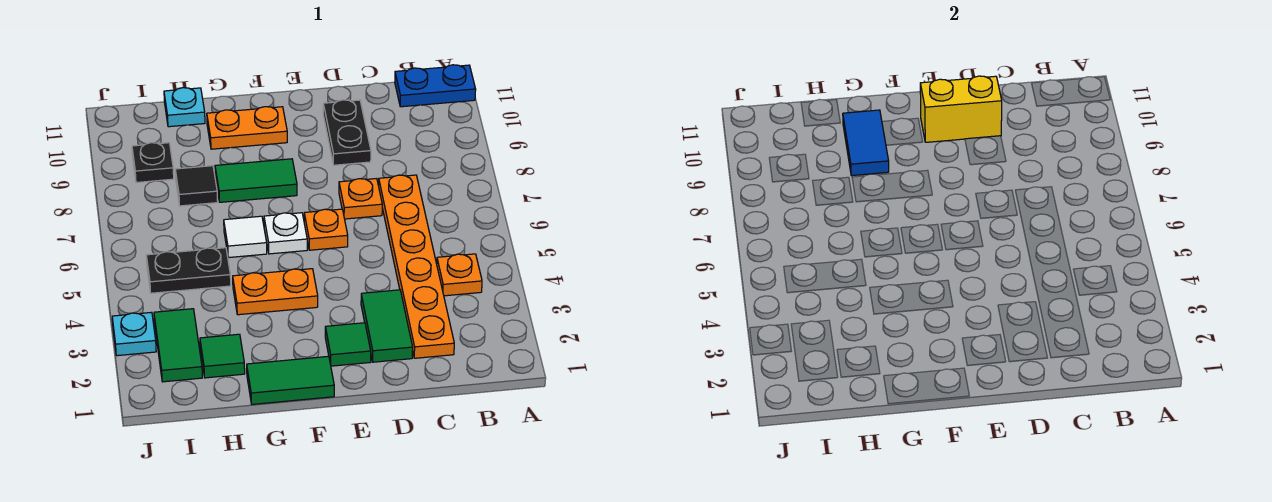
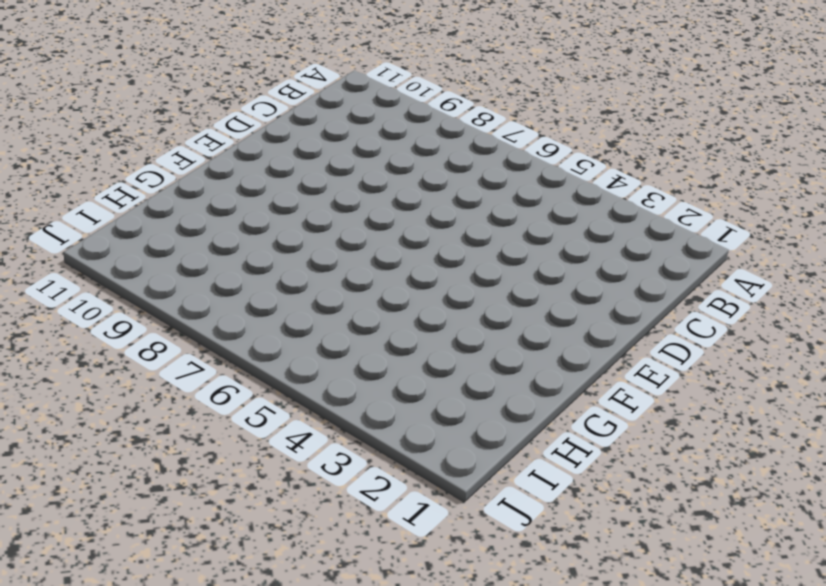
none -> blue plate A11:B11 level 1
none -> orange plate B4 level 1
none -> orange plate C2:C7 level 1

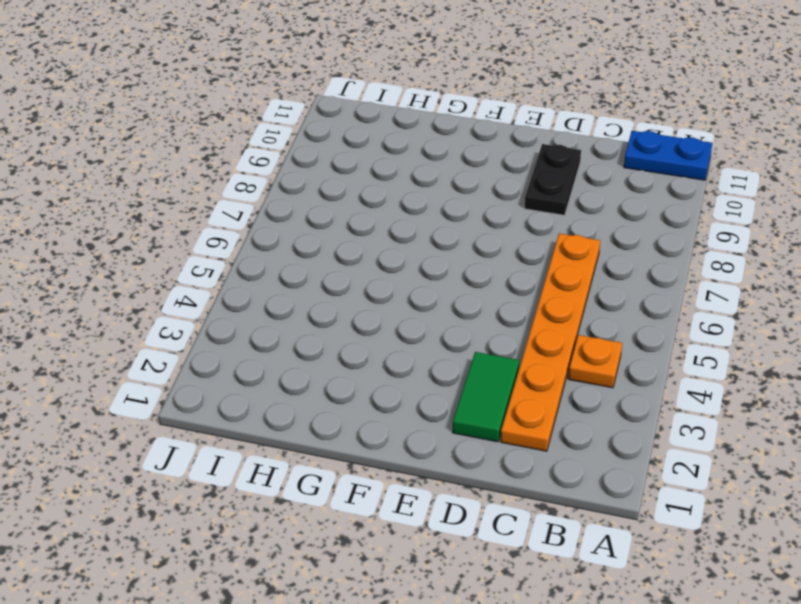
none -> orange plate D7 level 1
none -> green tile E2 level 1
none -> orange plate E6 level 1

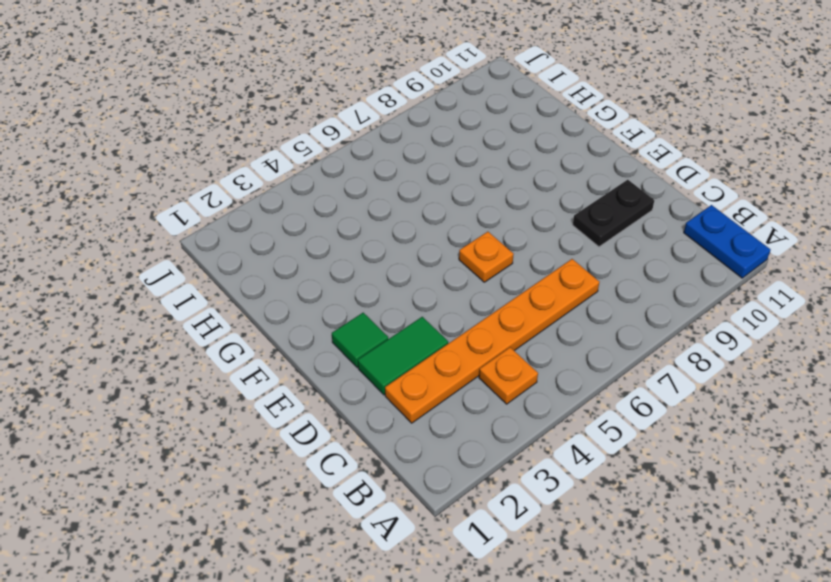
none -> orange plate D7 level 1
none -> green tile F1:G1 level 1
none -> orange plate F4:G4 level 1

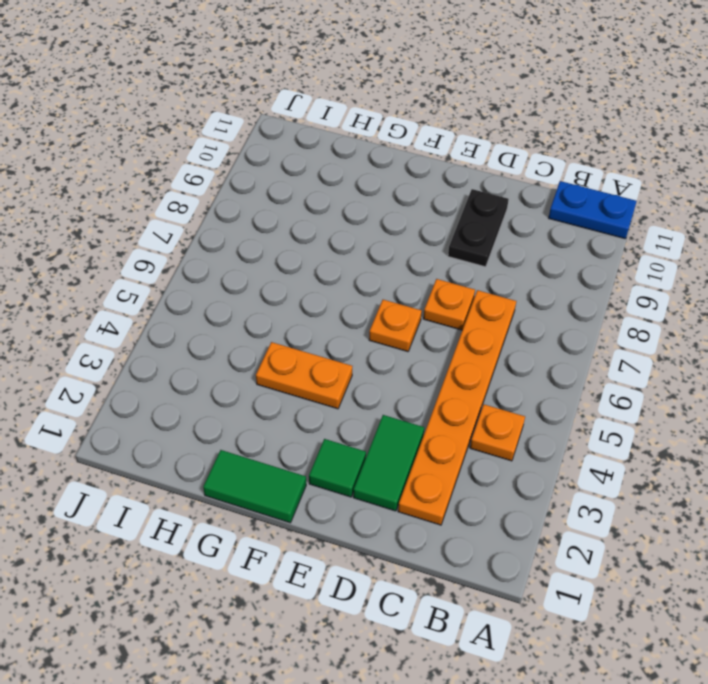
none -> white plate F6 level 1
none -> green tile F8:G8 level 1
none -> orange plate F10:G10 level 1

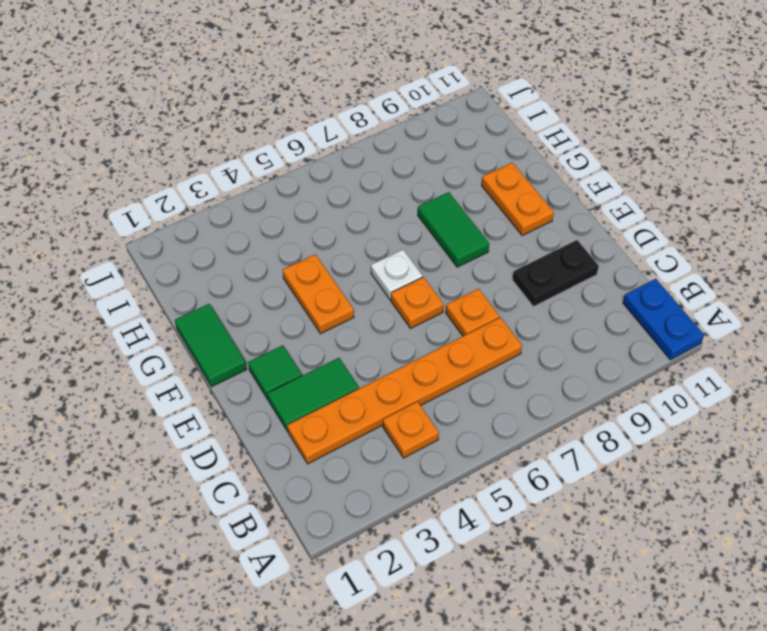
none -> white tile G6 level 1
none -> green tile H2 level 1
none -> black plate H5:I5 level 1

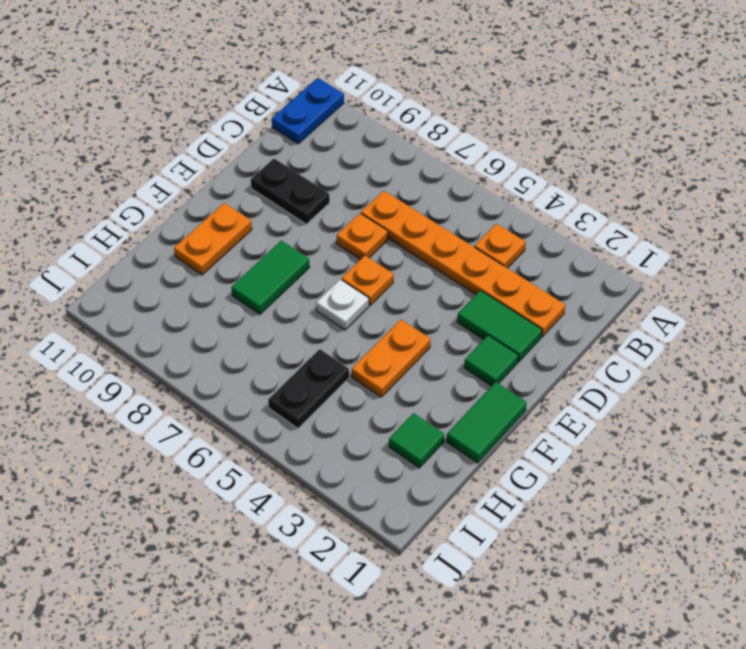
none -> white tile G6 level 1
none -> black tile H8 level 1
none -> cyan plate H11 level 1

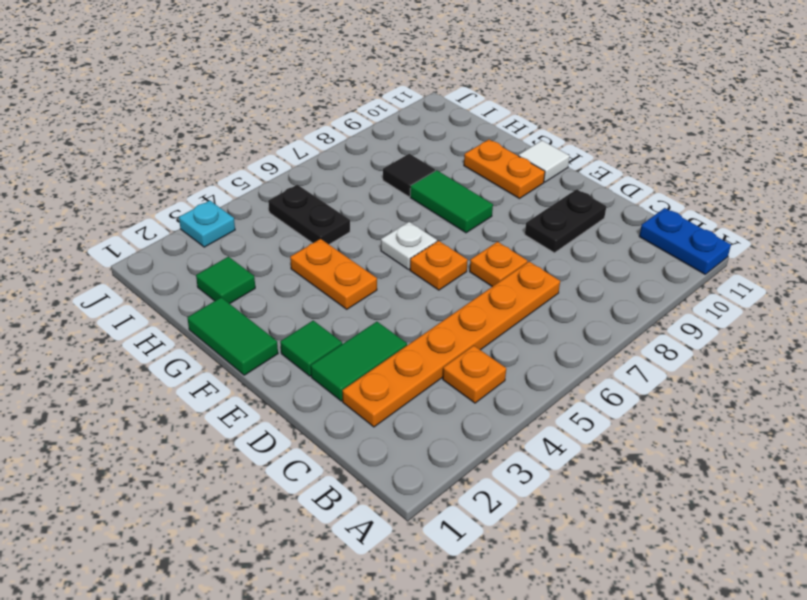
white tile F11 level 1 -> white tile G6 level 1
none -> cyan plate H11 level 1
none -> green tile I2:I3 level 1
none -> black plate I9 level 1

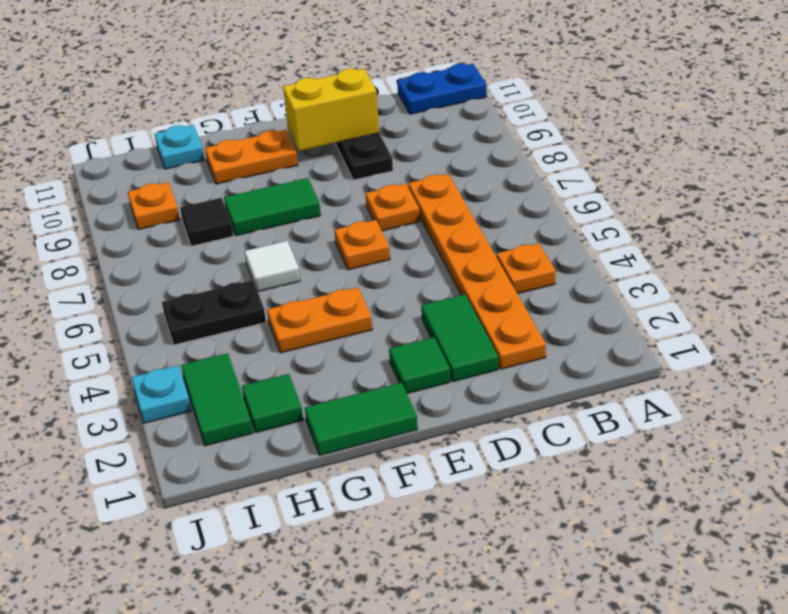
orange plate I9 level 1 -> black plate I9 level 1
none -> white plate F6 level 1
none -> blue tile G9:G10 level 2

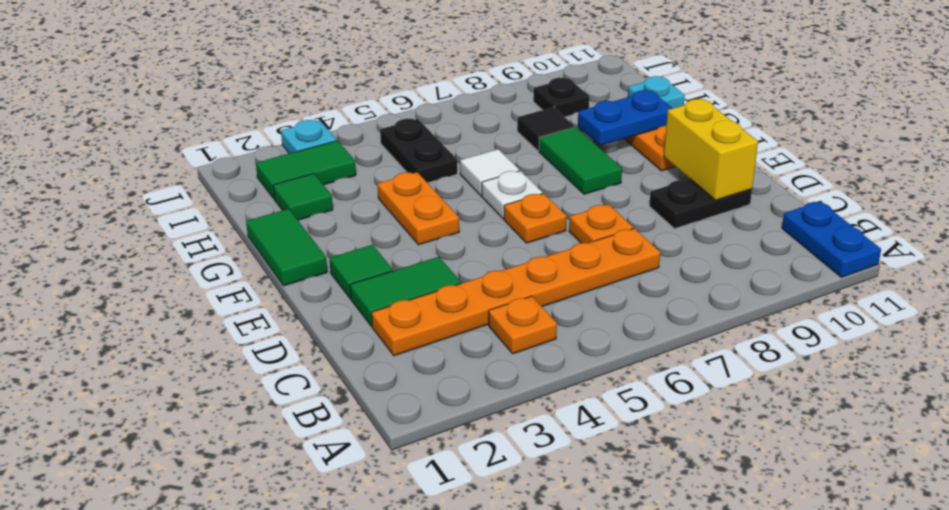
blue plate G9:G10 level 2 -> blue tile G9:G10 level 2

